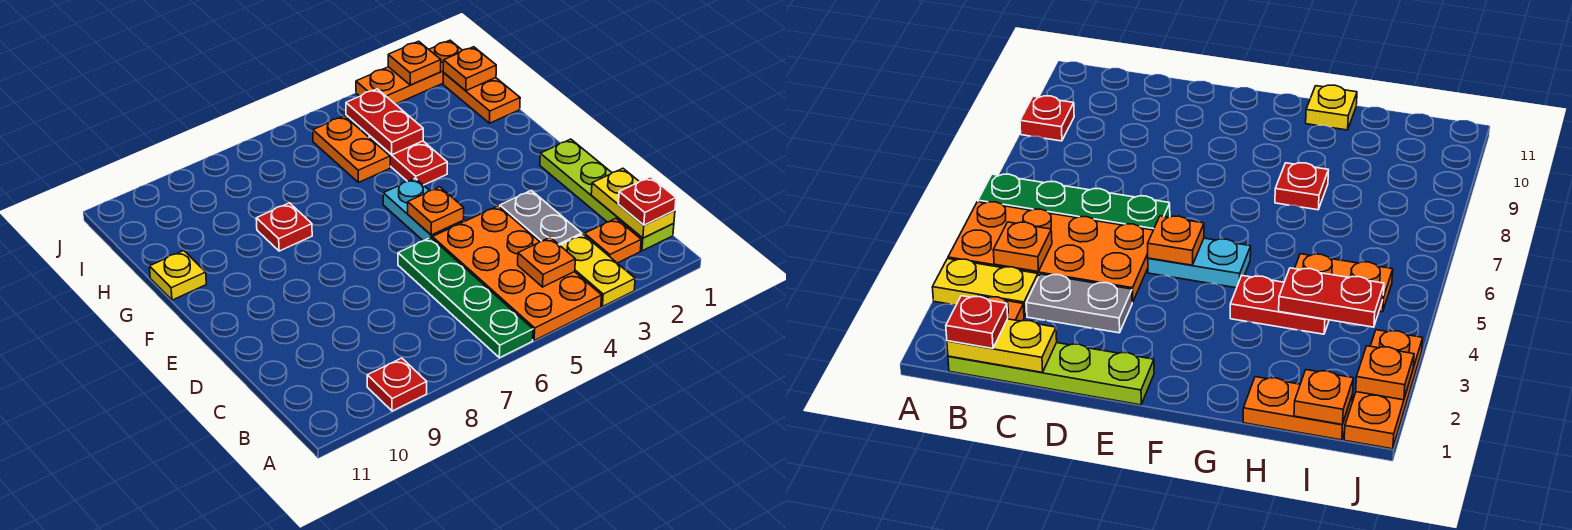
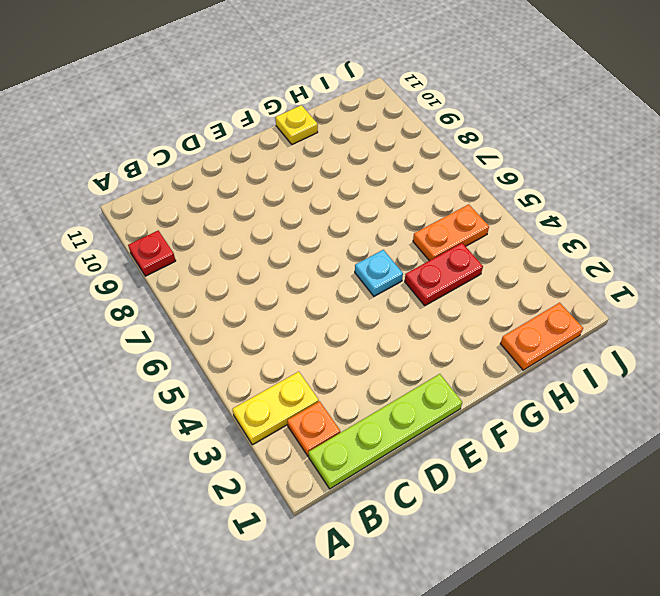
cyan plate F5 level 1 -> cyan plate E5:F5 level 1
none -> orange plate A4:D5 level 1
none -> green plate A6:D6 level 1
none -> grey plate C3:D3 level 1

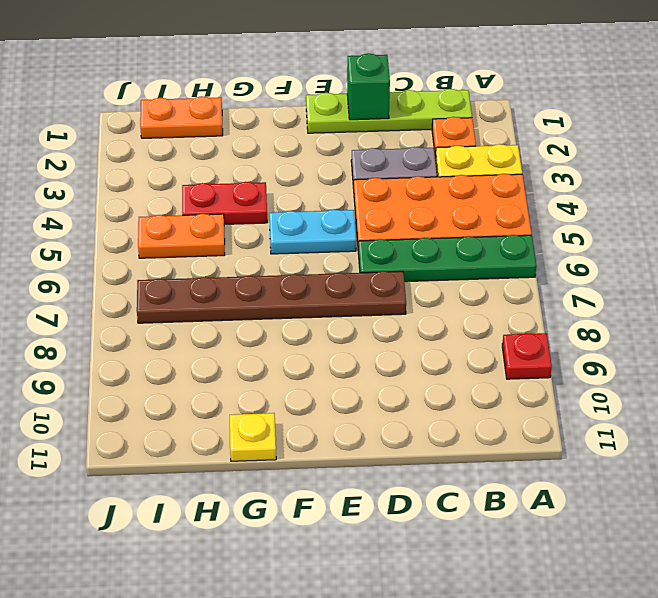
green brick D1 level 2 -> none
brown plate D7:I7 level 1 -> none
none -> red plate G8 level 1
none -> orange plate J1:J3 level 1
none -> yellow plate B1:C1 level 2

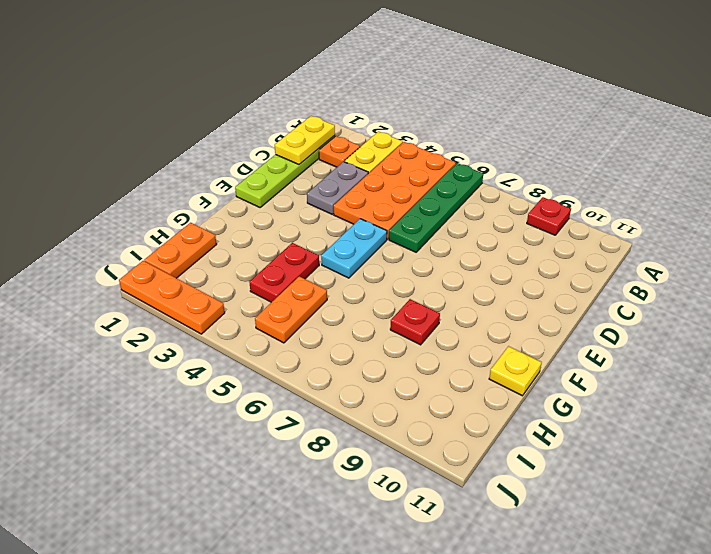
none -> orange plate B4 level 2
none -> orange plate E5 level 2
none -> red plate H4:I4 level 2

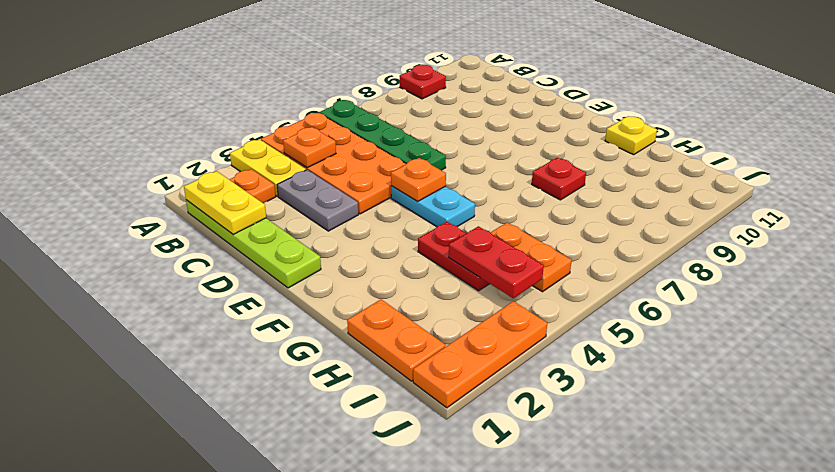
none -> orange plate I1 level 2
none -> orange plate J2 level 2
none -> red plate B1 level 3

